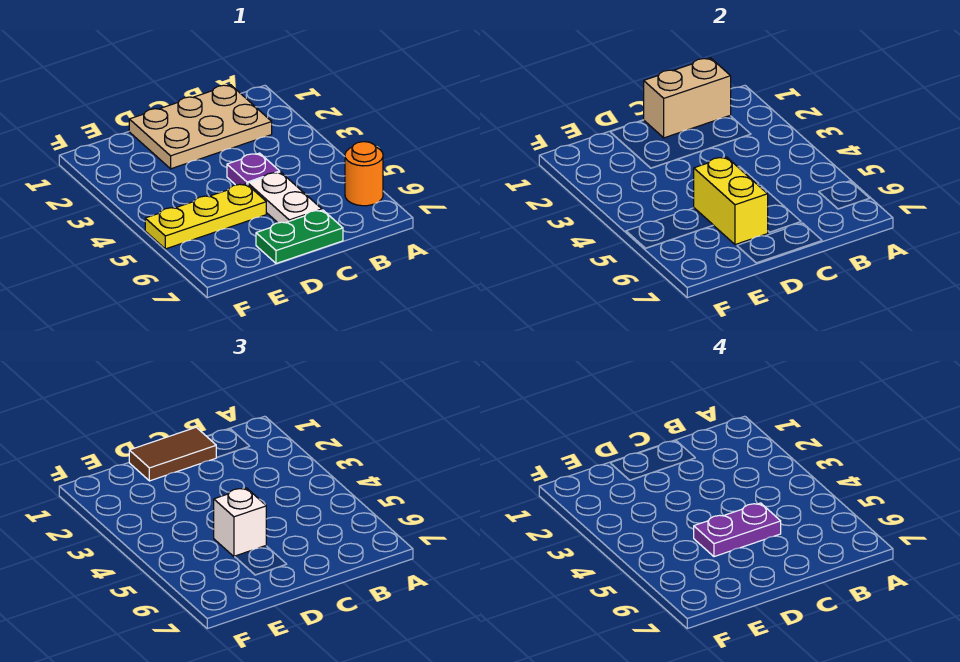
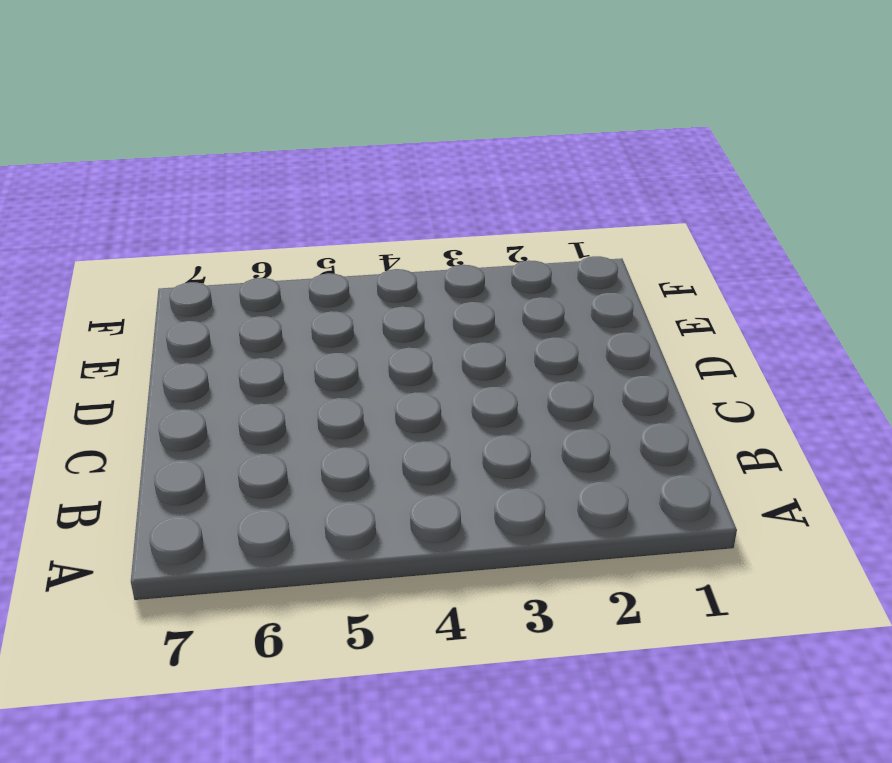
none -> orange round brick A6 level 1
none -> tan plate B1:D2 level 1

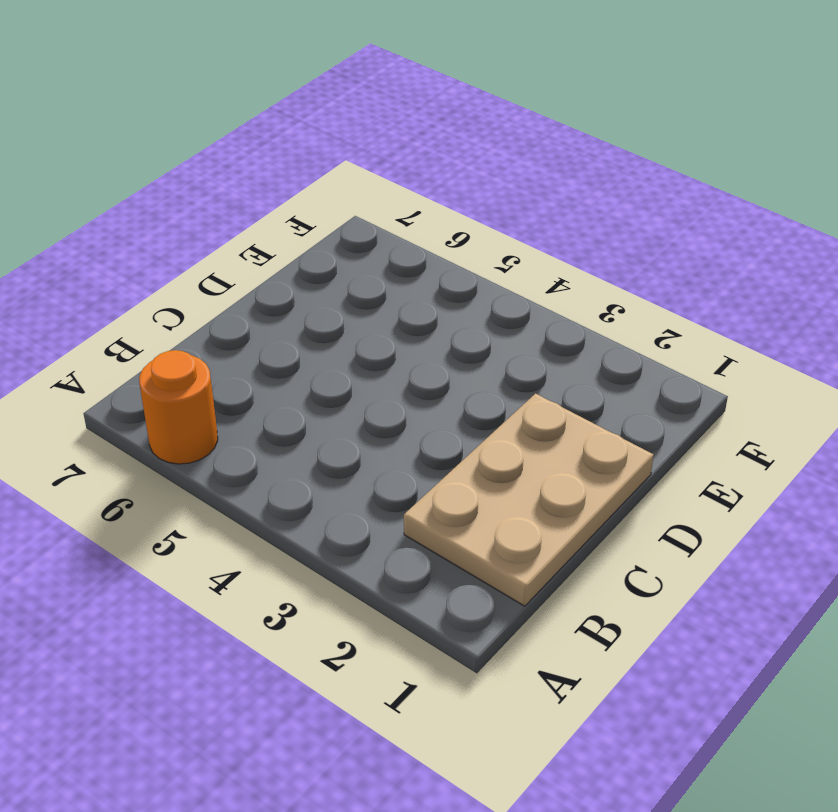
none -> purple plate C4 level 1
none -> white plate C5:C6 level 1

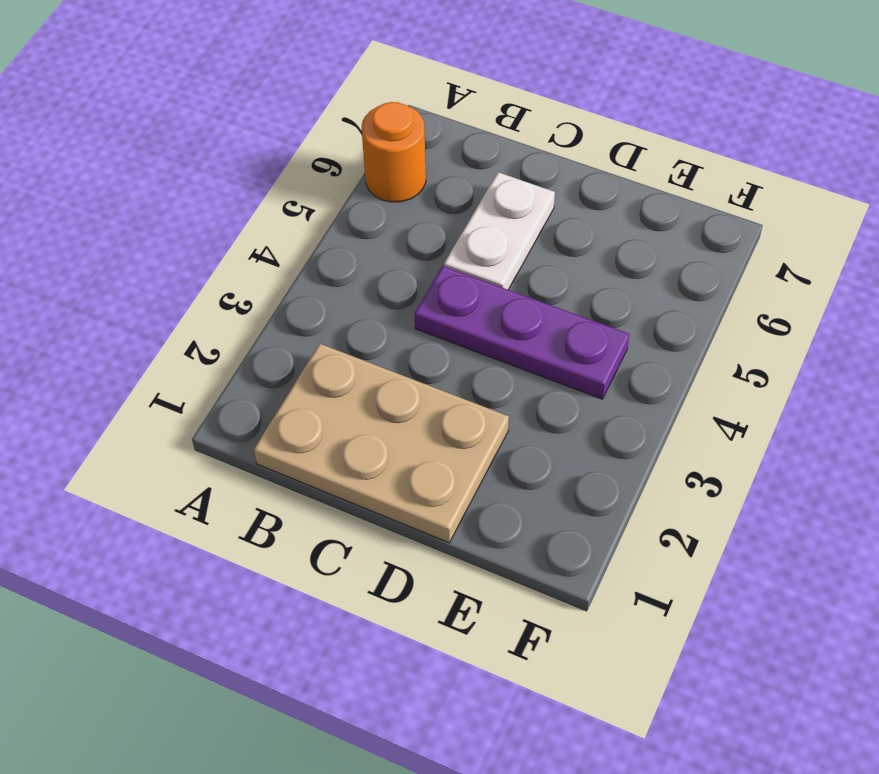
purple plate C4:E4 level 1 -> purple plate C4 level 1
none -> green plate C7:D7 level 1
none -> yellow plate D5:F5 level 1

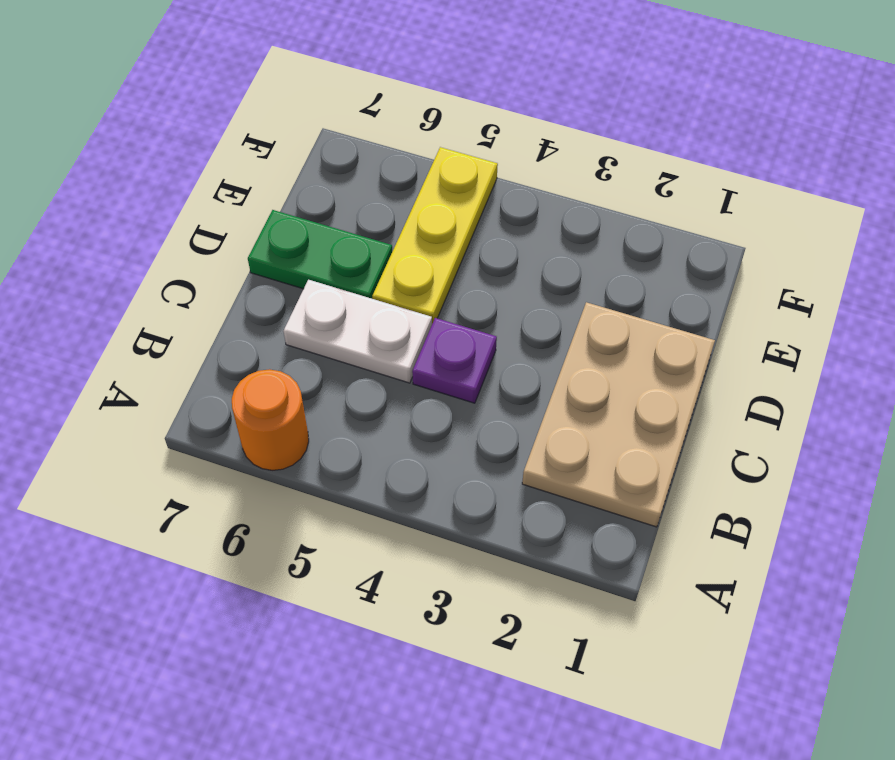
green plate D6:D7 level 1 -> green plate C7:D7 level 1
none -> tan brick B1:C1 level 2
none -> yellow brick D5:D6 level 2

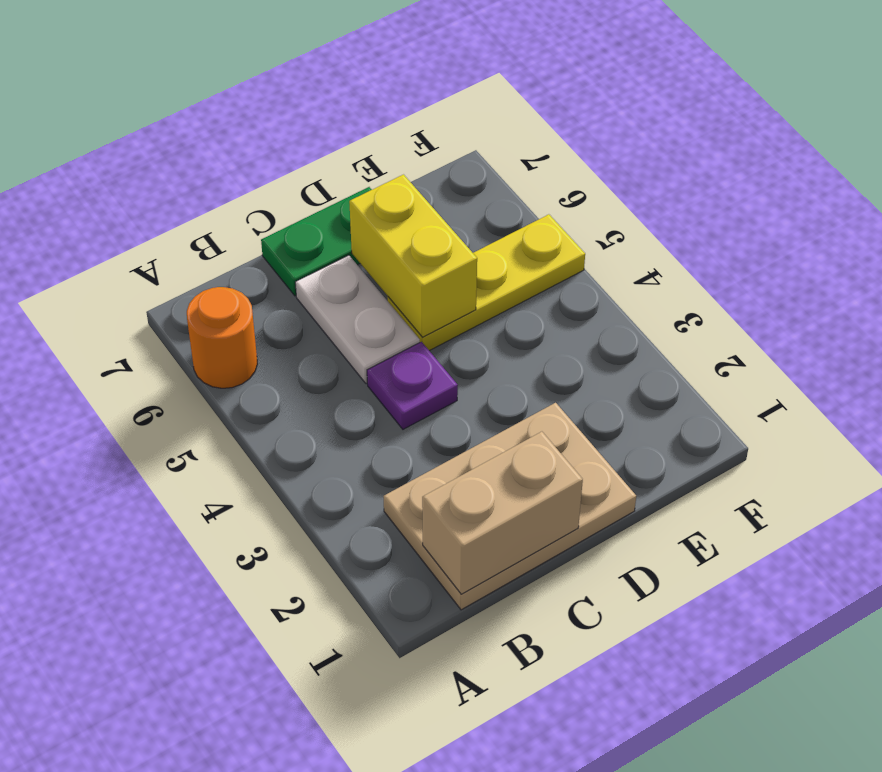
none -> brown tile C1:D1 level 3
none -> white brick D5 level 3

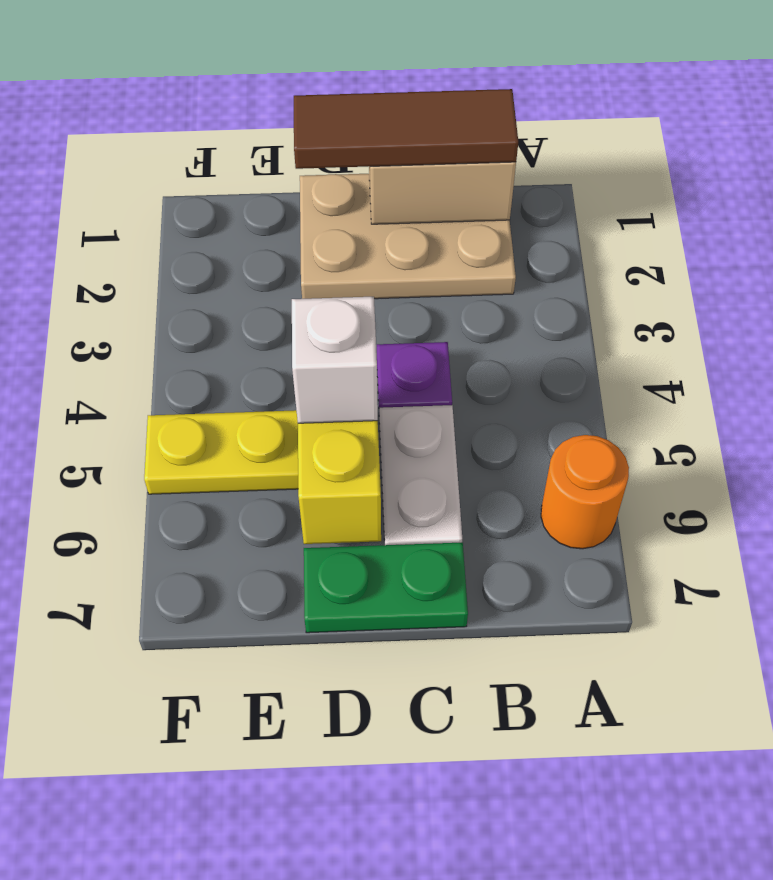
brown tile B1:D1 level 3 -> brown tile C1:D1 level 3
none -> purple plate C5:D5 level 4

